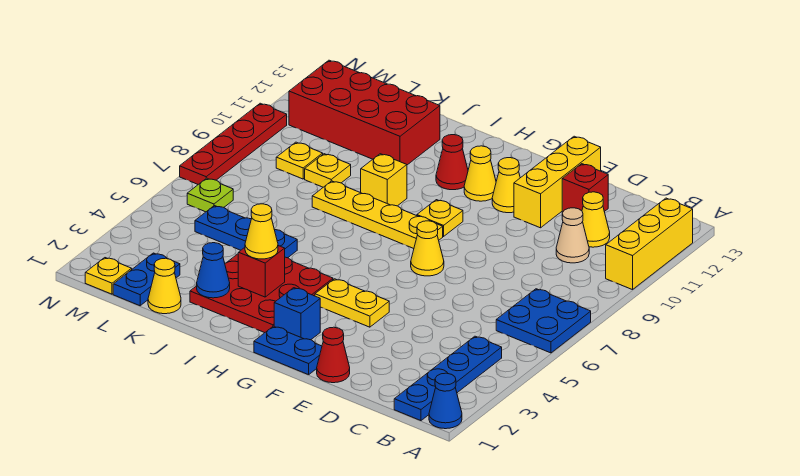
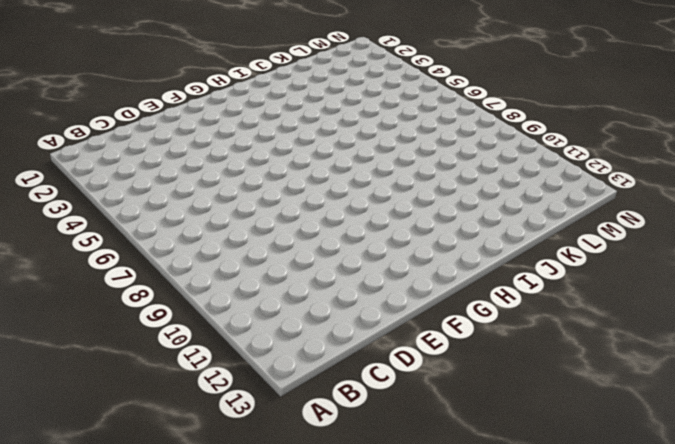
none -> blue cone A1 level 1
none -> blue plate A6:B7 level 1
none -> yellow brick A10:A12 level 1
none -> blue plate B1:B4 level 1

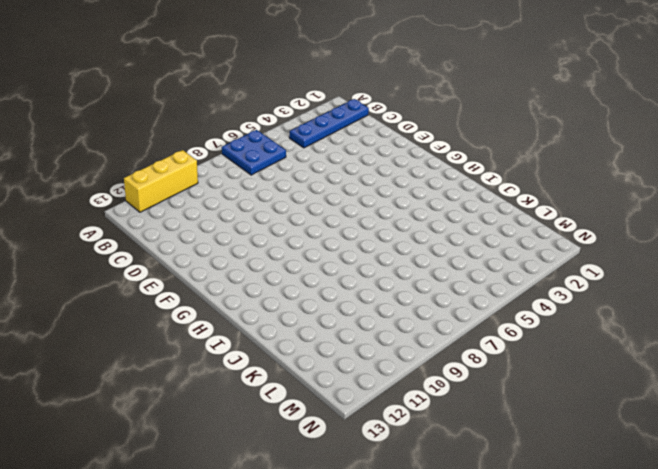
none -> blue cone A1 level 1
none -> tan cone C10 level 1
none -> yellow cone C11 level 1
none -> red brick D12 level 1

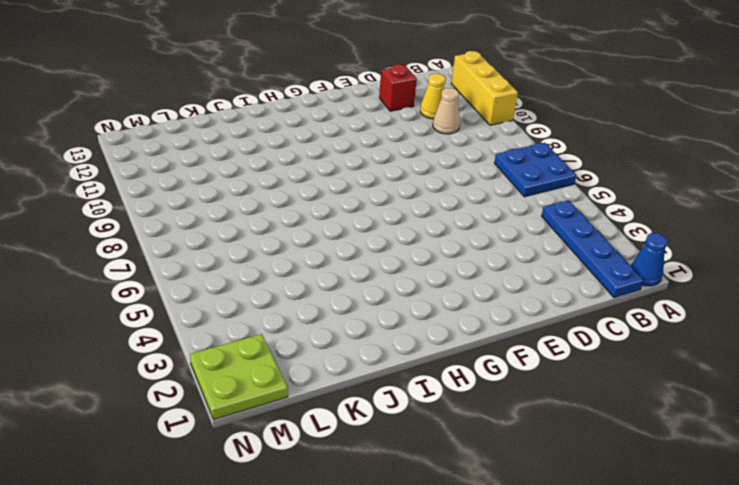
lime plate M1:N2 level 1 -> yellow plate M1 level 1
none -> red cone E1 level 1
none -> yellow brick E11:E13 level 1
none -> blue plate F1:G1 level 1
none -> yellow plate F4:G4 level 1

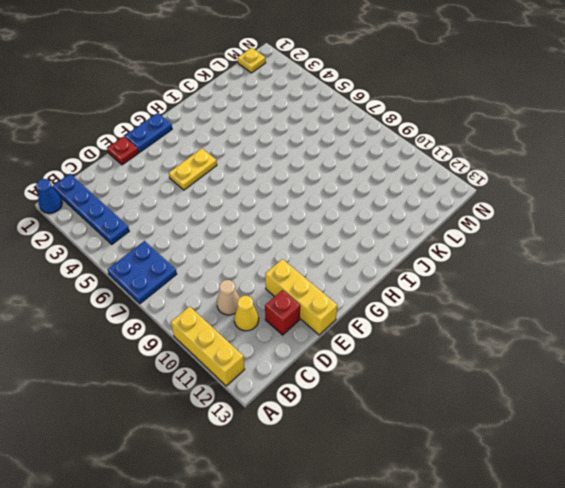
red plate E1 level 1 -> red cone E1 level 1
none -> yellow cone F7 level 1
none -> yellow cone F11 level 1
none -> blue brick G2 level 1
none -> yellow plate G8:J8 level 1

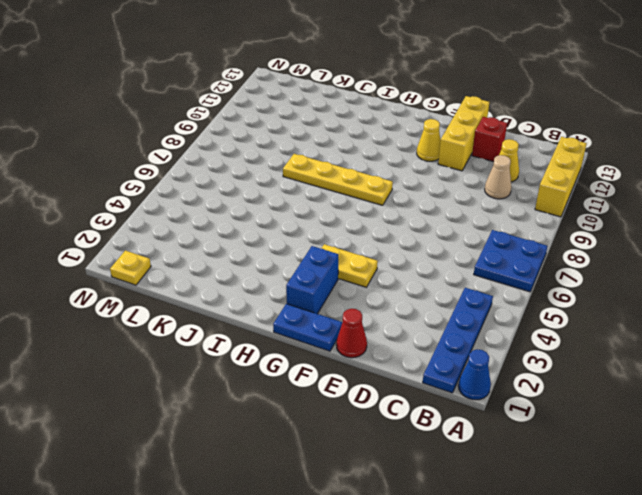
blue brick G2:G3 level 1 -> blue brick G2 level 1
none -> yellow cone F7 level 1
none -> yellow plate G9 level 1
none -> yellow cone G11 level 1
none -> red plate H2:J4 level 1

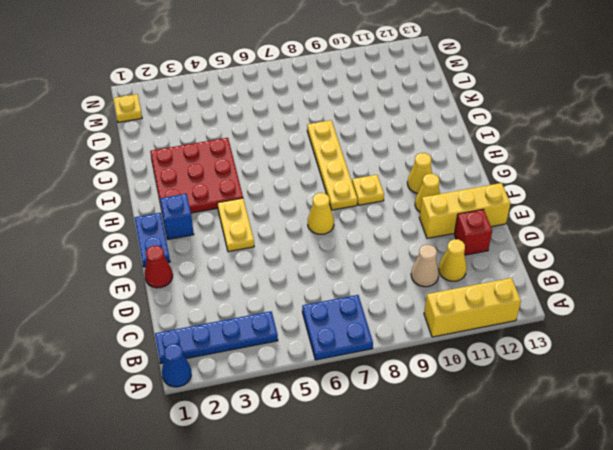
none -> red cone H11 level 1
none -> yellow brick I9 level 1
none -> blue plate J5:L5 level 1
none -> red brick J11:M12 level 1

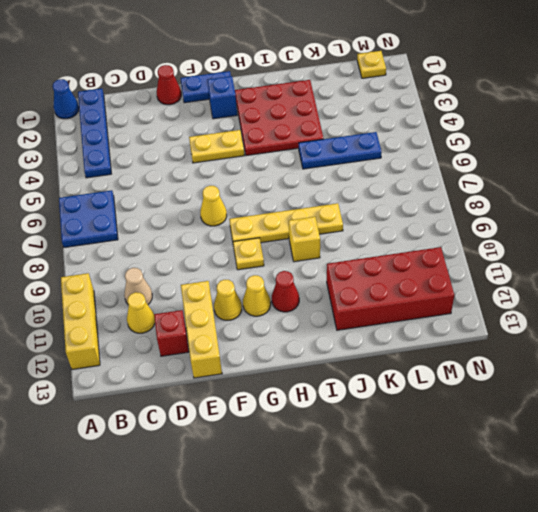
none -> yellow cone K1 level 1
none -> yellow plate K9 level 1
none -> blue plate L1:L2 level 1
none -> yellow plate L9 level 1

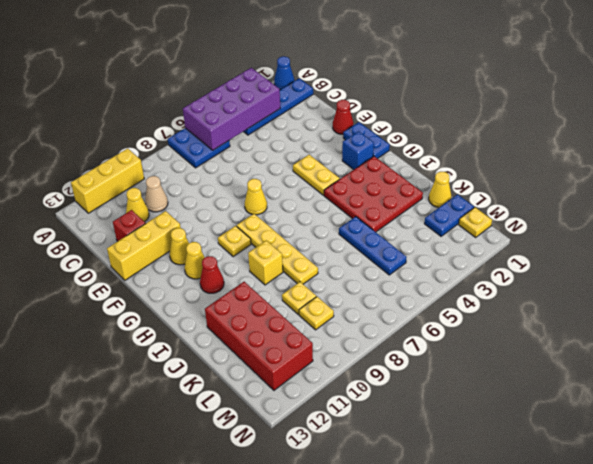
purple brick A3:B6 level 2 -> none
none -> lime plate M6 level 1
none -> red plate N7:N10 level 1
none -> red brick I3 level 2
none -> blue cone J2 level 2

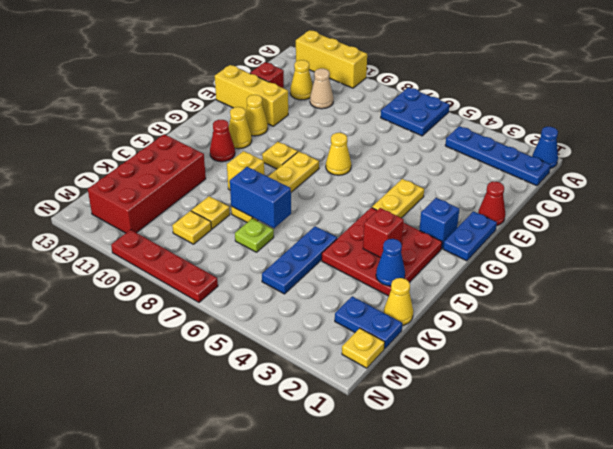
blue brick J7:J8 level 2 -> none
lime plate K7 level 1 -> lime plate M6 level 1
none -> yellow cone I3 level 3

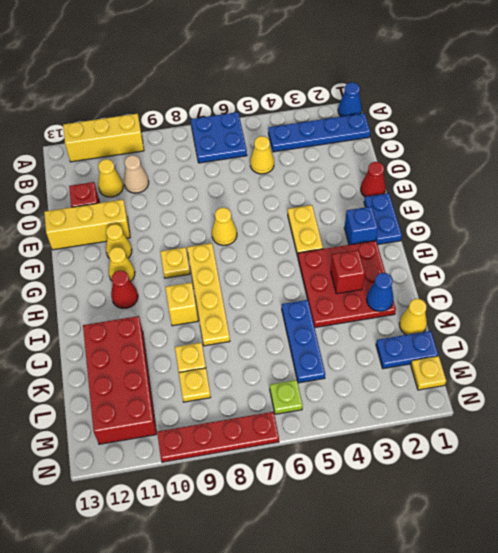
yellow cone C5 level 1 -> yellow cone I3 level 3

